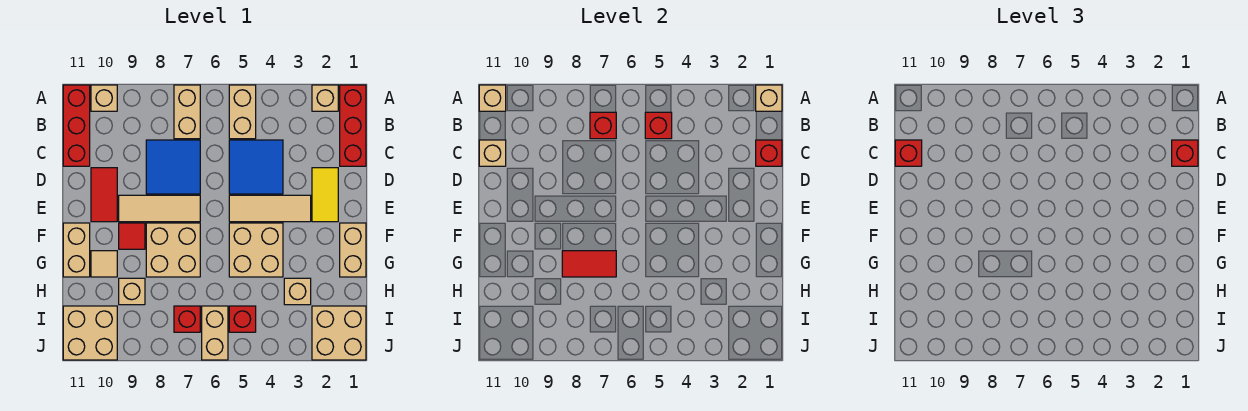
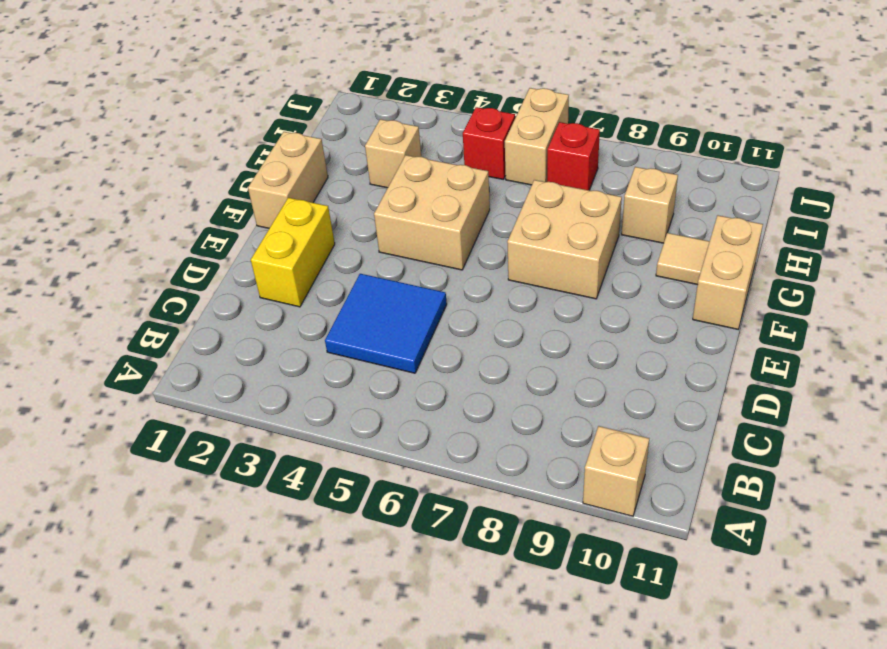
yellow brick D2:E2 level 1 -> yellow tile D2:E2 level 1
none -> red brick A1:C1 level 1
none -> tan brick A2 level 1
none -> tan brick A5:B5 level 1
none -> tan brick A7:B7 level 1

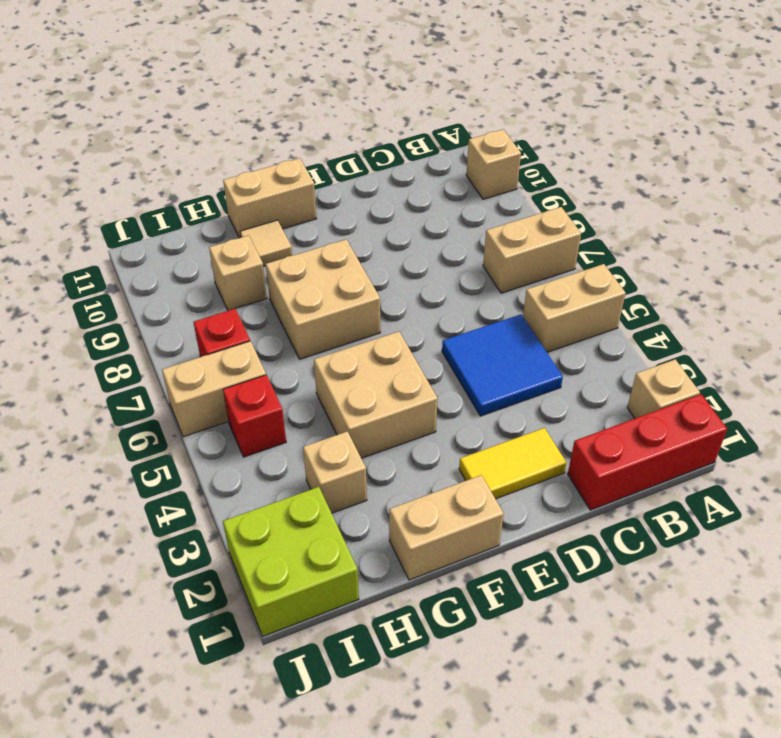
lime brick I1:J2 level 1 -> tan brick I1:J2 level 1
none -> red brick A11:C11 level 1
none -> blue tile C7:D8 level 1
none -> red tile D10:E10 level 1
none -> tan tile E3:E5 level 1

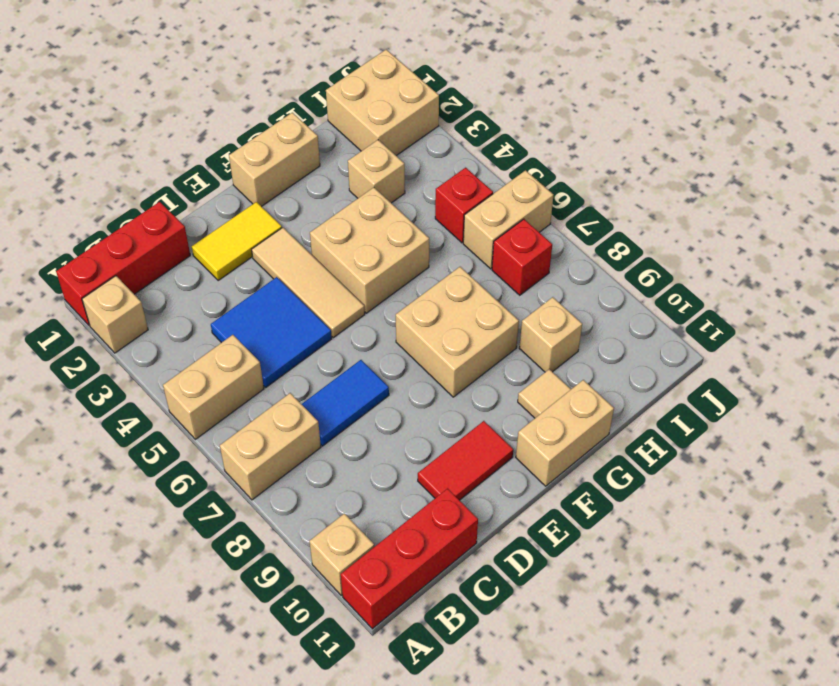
blue tile C7:D7 level 1 -> blue tile C7:D8 level 1
none -> tan tile E7:E9 level 1
none -> red tile F9 level 1
none -> tan brick I10:J11 level 1
none -> tan brick A1 level 2

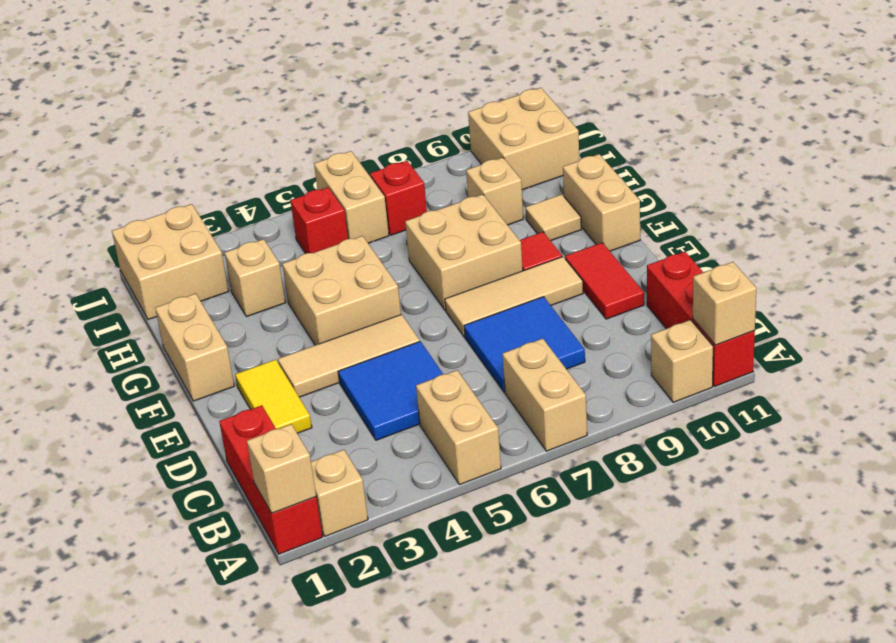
none -> red brick B5 level 2
none -> red brick B7 level 2
none -> red brick C1 level 2
none -> tan brick C11 level 2

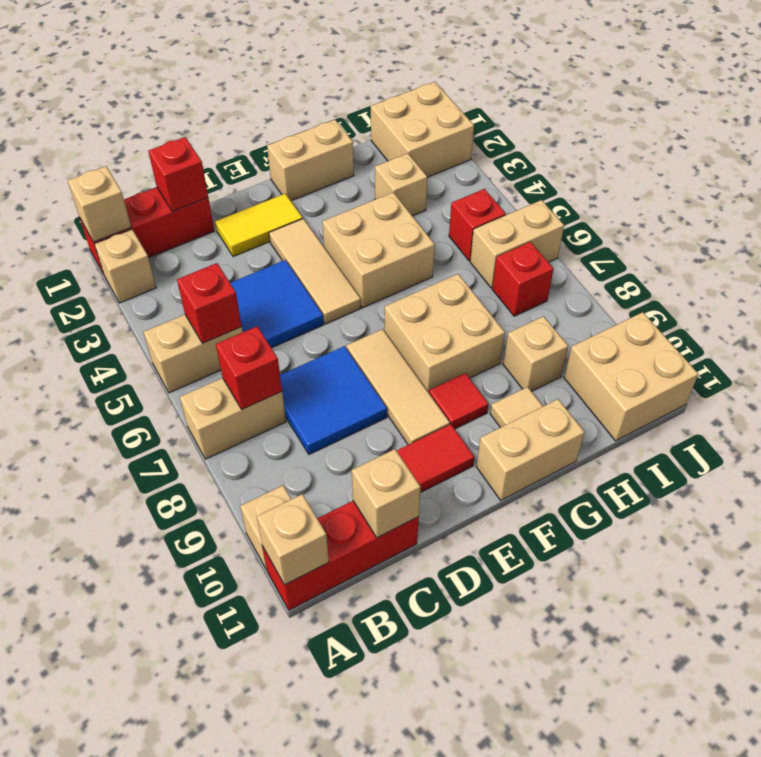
none -> red tile G7:G8 level 2
none -> red brick C1 level 3
none -> red brick C11 level 3

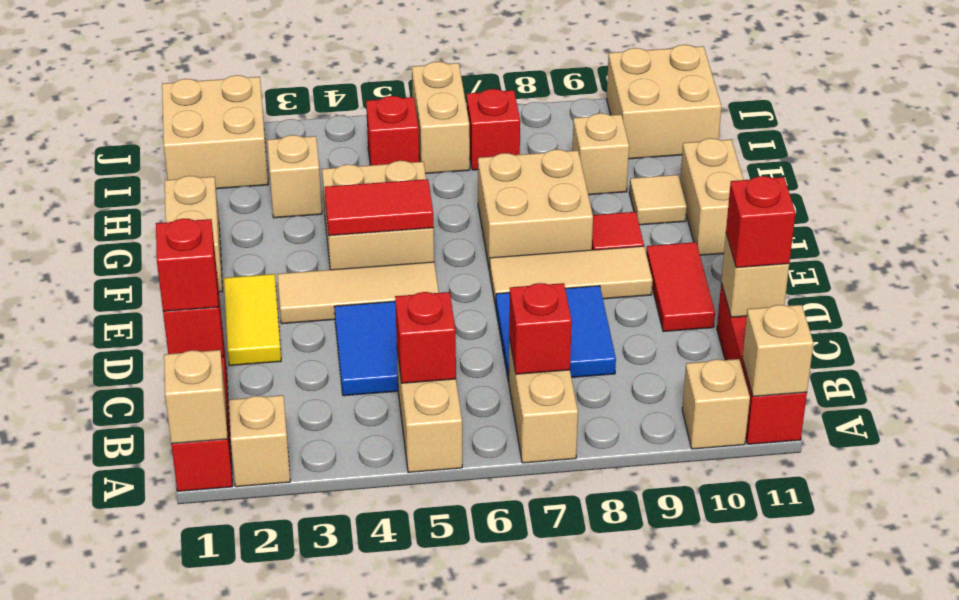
red tile F4:F5 level 2 -> red tile G7:G8 level 2

